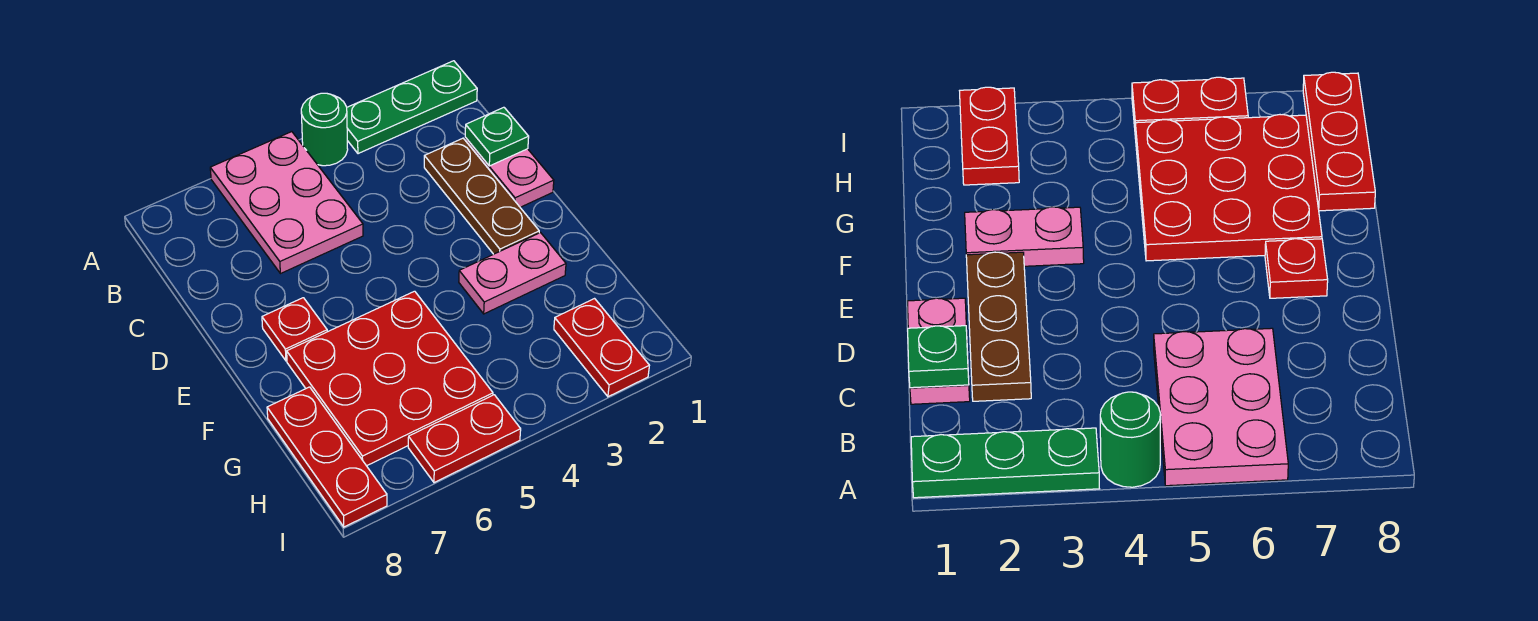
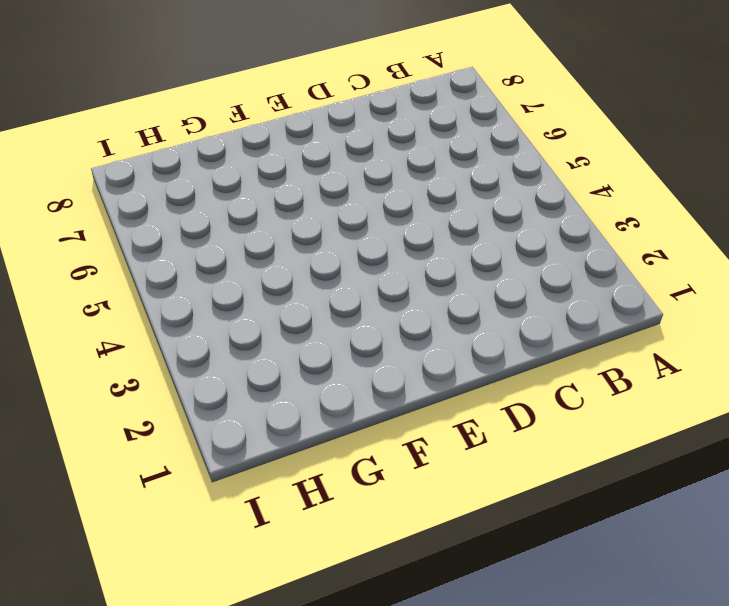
none -> green plate A1:A3 level 1
none -> green round brick A4 level 1
none -> pink plate A5:C6 level 1

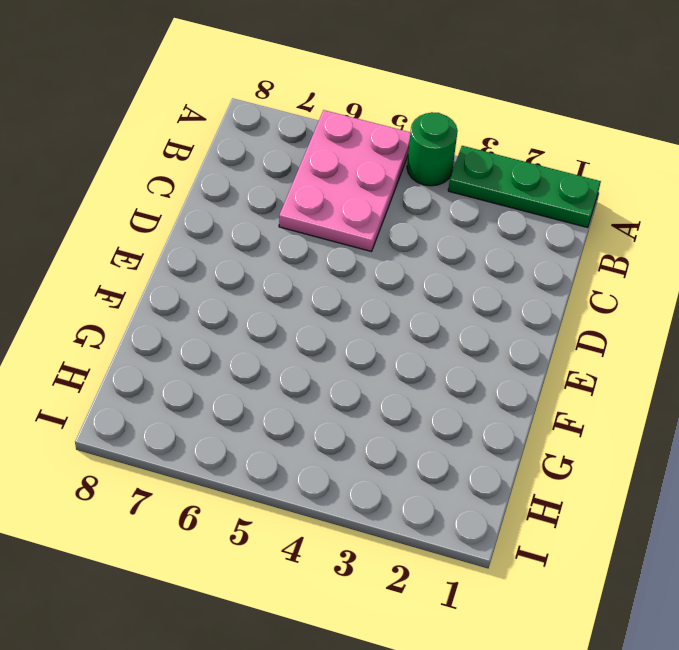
none -> pink plate C1:D1 level 1
none -> brown plate C2:E2 level 1
none -> red plate E7 level 1

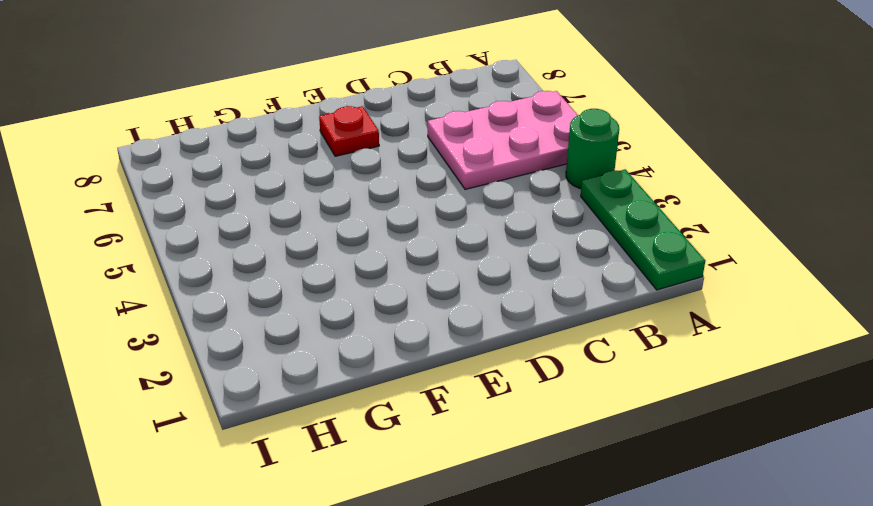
none -> pink plate C1:D1 level 1
none -> brown plate C2:E2 level 1
none -> pink plate F2:F3 level 1

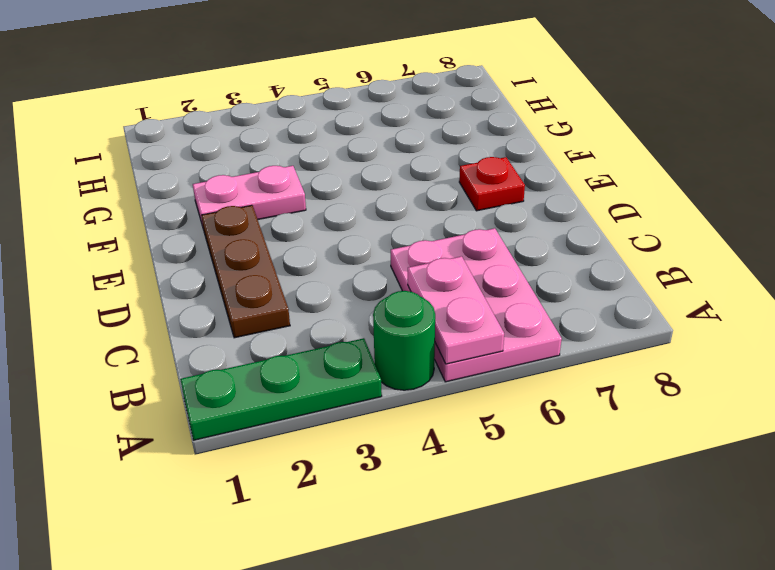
pink plate A5:B5 level 2 -> pink plate C1:D1 level 1
none -> red plate F5:H7 level 1
none -> red plate G8:I8 level 1
none -> red plate H2:I2 level 1

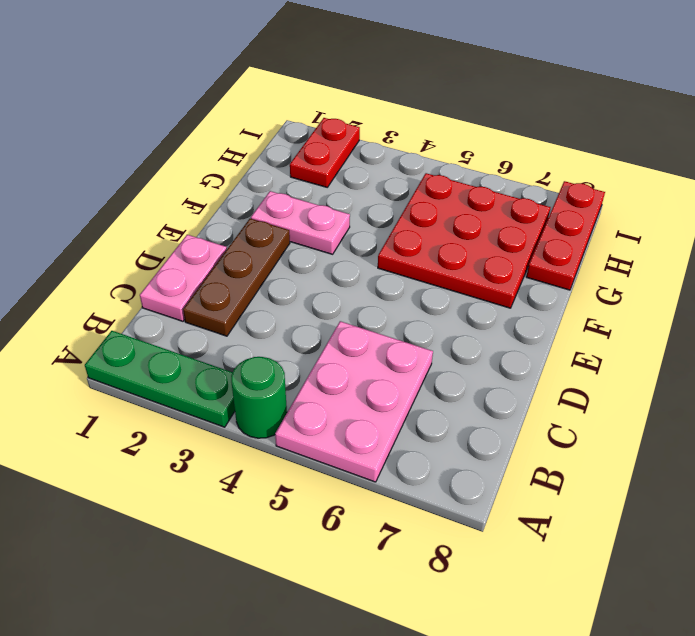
none -> red plate E7 level 1
none -> red plate I5:I6 level 1
none -> green plate C1 level 2

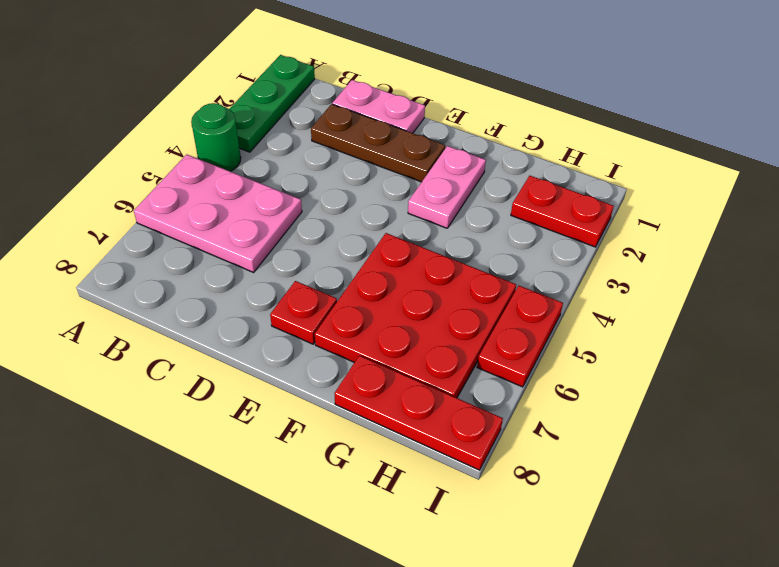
none -> green plate C1 level 2

